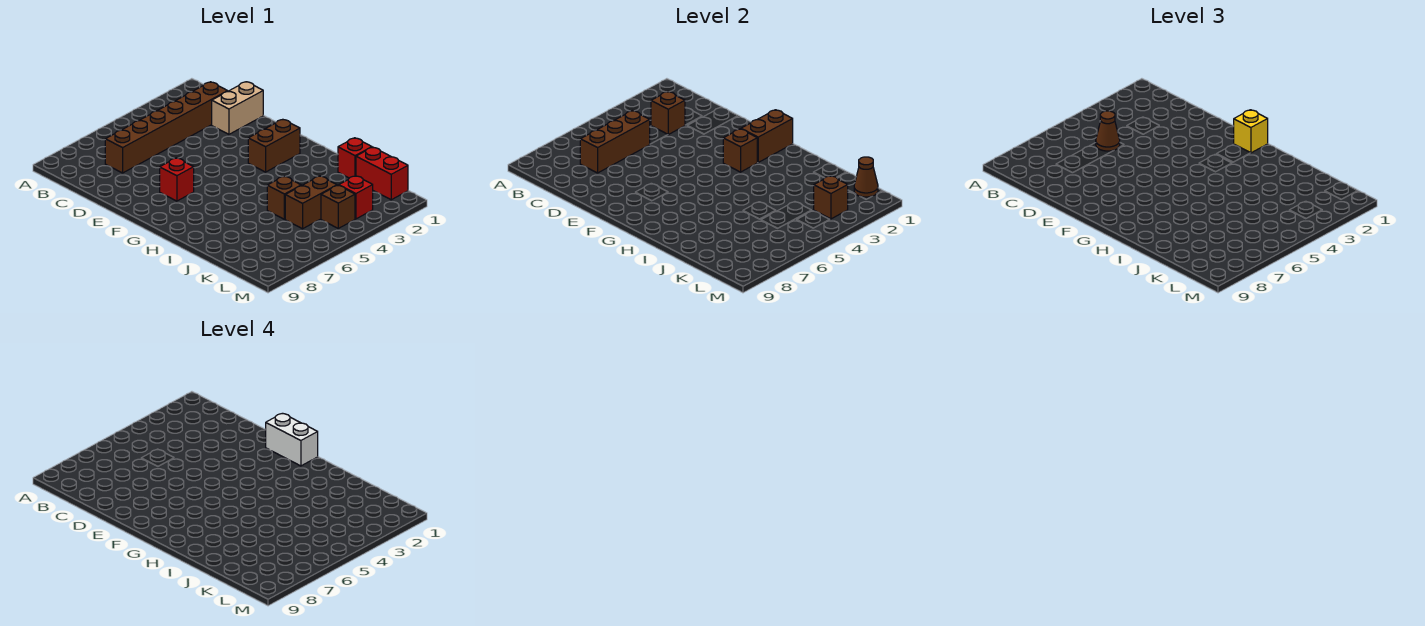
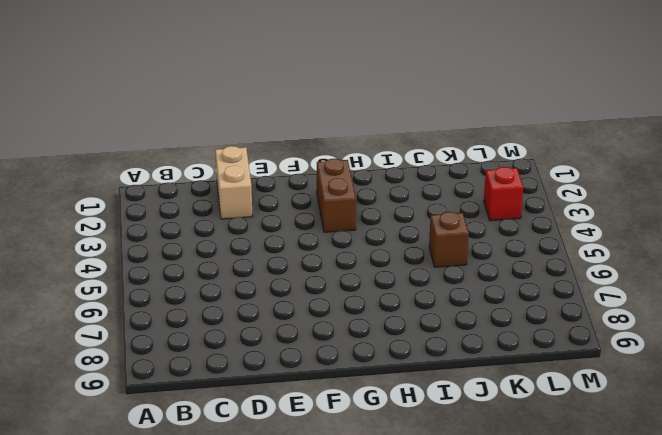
none -> brown brick C2:C7 level 1
none -> red brick F7 level 1
none -> red brick J1 level 1

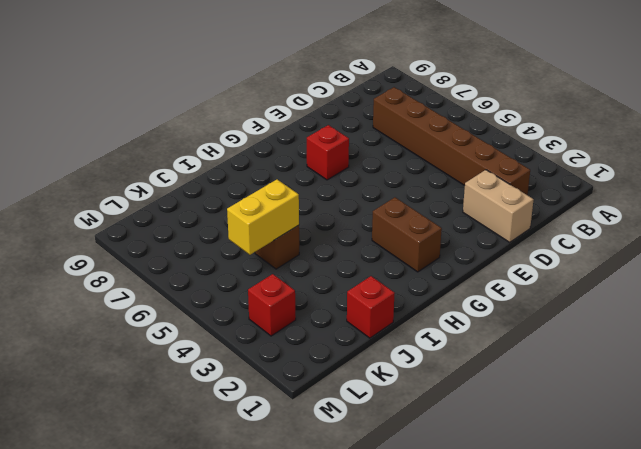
yellow brick J5:K5 level 2 -> none
none -> red brick K1:L1 level 1
none -> brown brick K4:K5 level 1
none -> brown brick L4 level 1

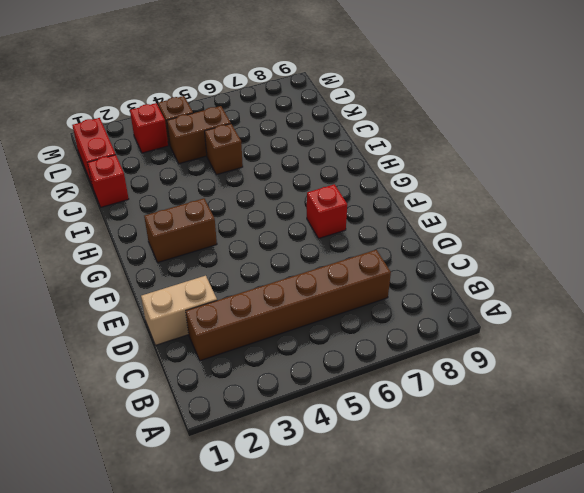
none -> brown brick C3 level 2
none -> brown brick C5:C7 level 2
none -> brown brick G1:G2 level 2

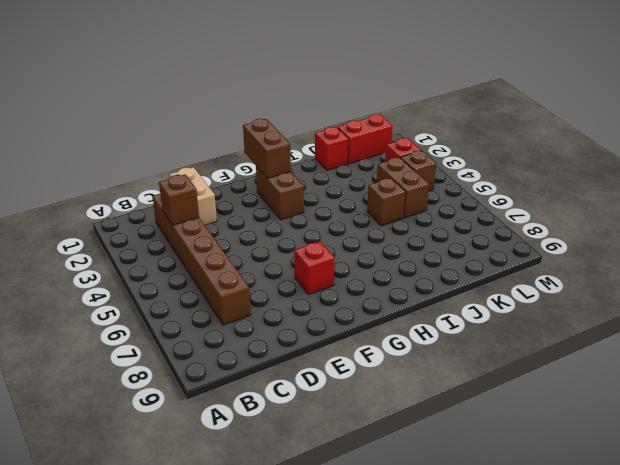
none -> brown brick C5:C7 level 2
none -> brown brick G3 level 2
none -> brown cone L1 level 2

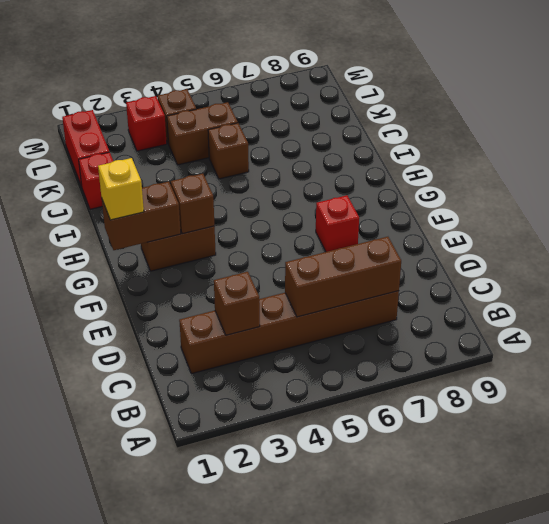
none -> tan brick D1:D2 level 1
none -> brown cone L1 level 2
none -> brown brick L3 level 2

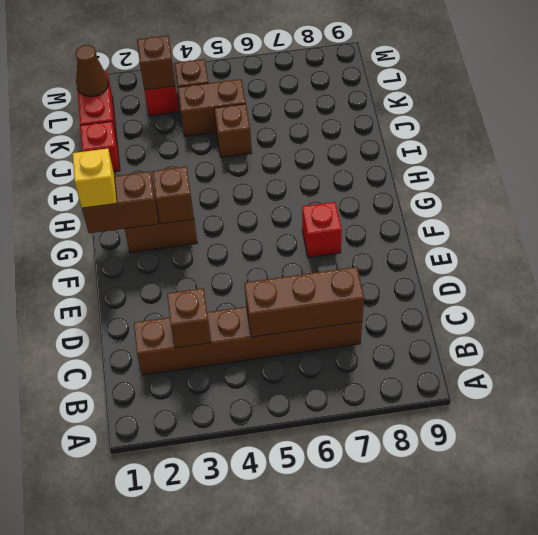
none -> tan brick D1:D2 level 1
none -> brown cone C5 level 3
none -> white brick F1:G1 level 4

